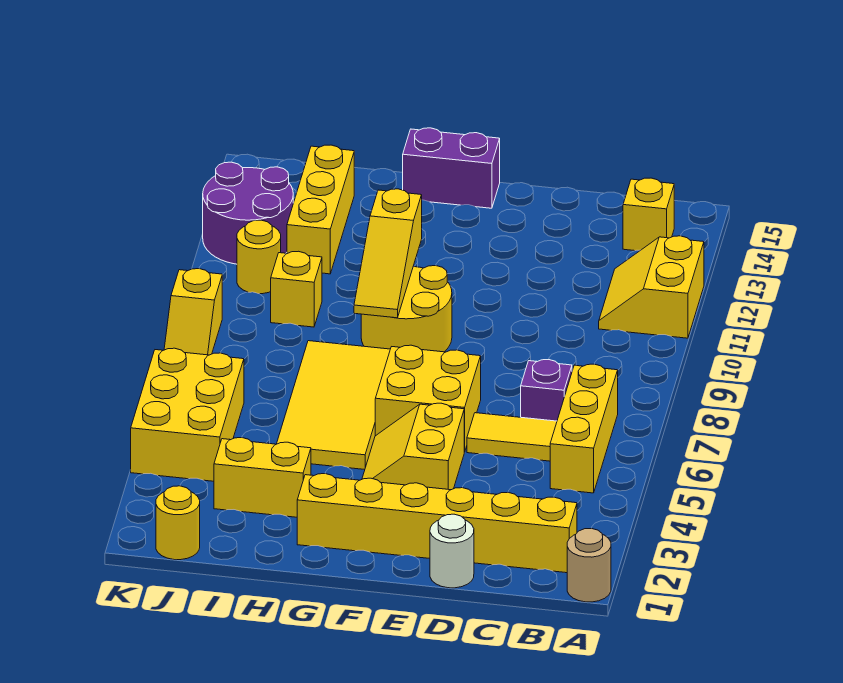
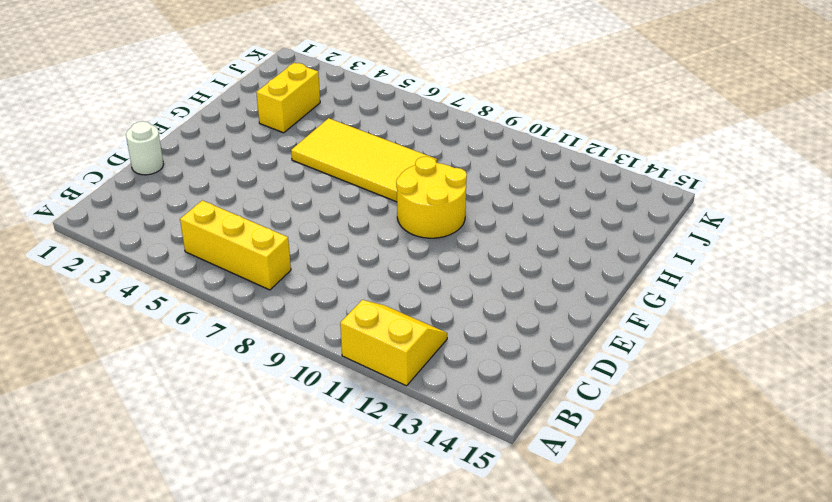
none -> tan round brick A1 level 1
none -> yellow brick B2:G2 level 1
none -> yellow brick B14 level 1

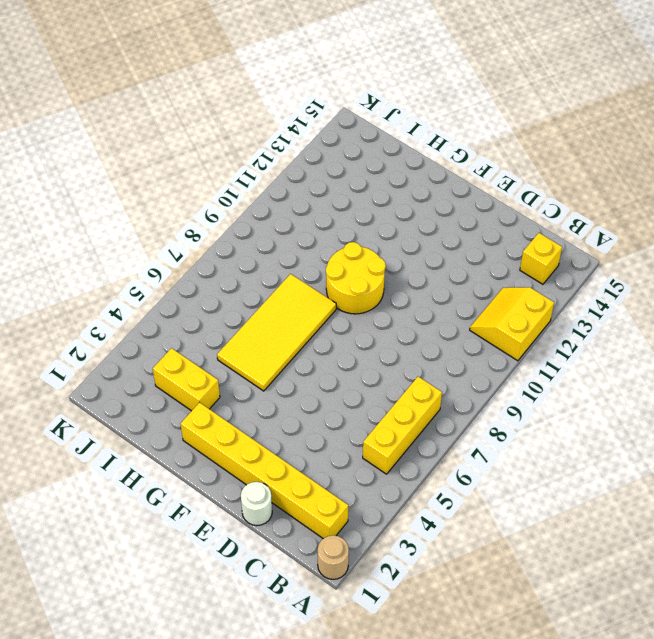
none -> yellow tile C6:D6 level 1
none -> purple brick C7 level 1
none -> yellow slope E4:F5 level 1 top E

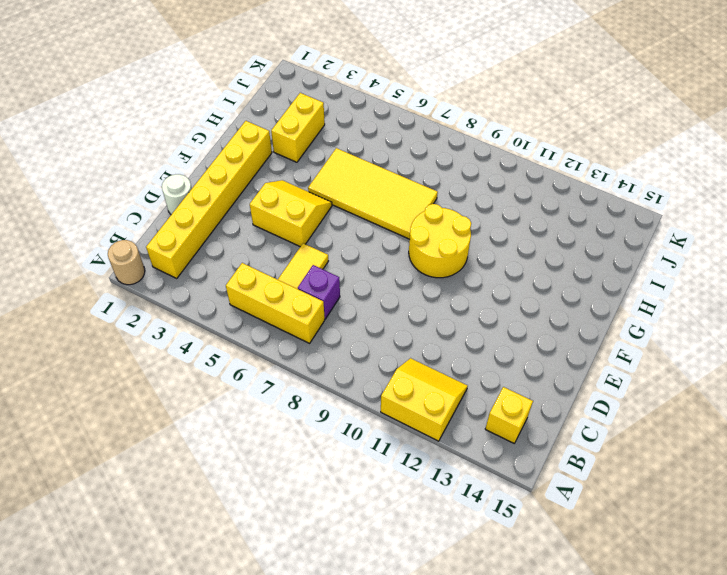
none -> yellow brick E6:F7 level 1
none -> purple brick F15:G15 level 1
none -> yellow brick I10 level 1

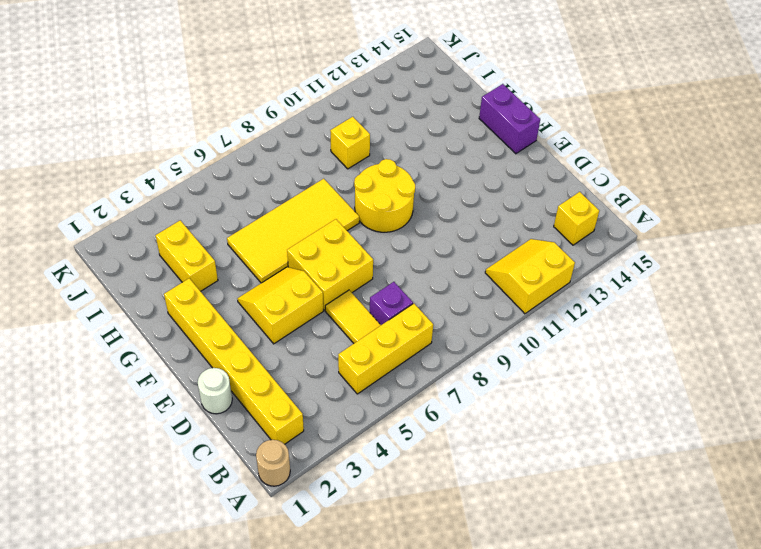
none -> yellow brick I12:I14 level 1
none -> yellow round brick J1 level 1
none -> yellow brick J4:K6 level 1

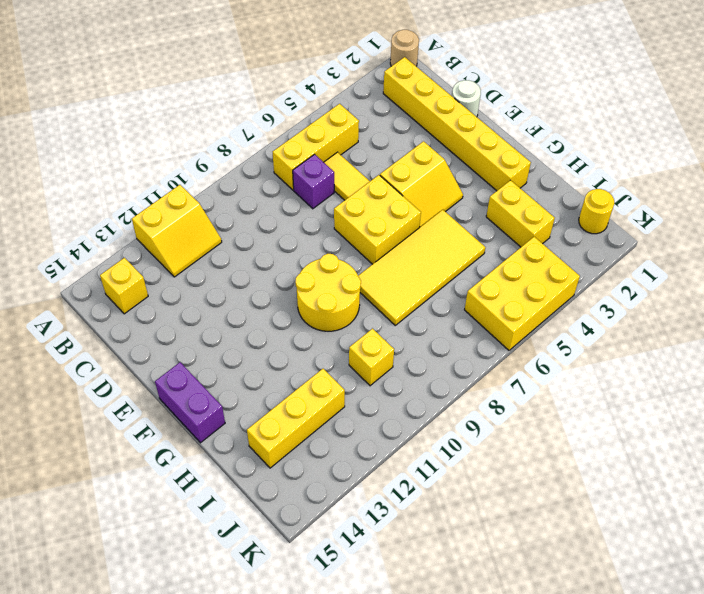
none -> yellow round brick J11 level 1
none -> purple round brick J12:K13 level 1
none -> yellow slope K8:K9 level 1 top 9

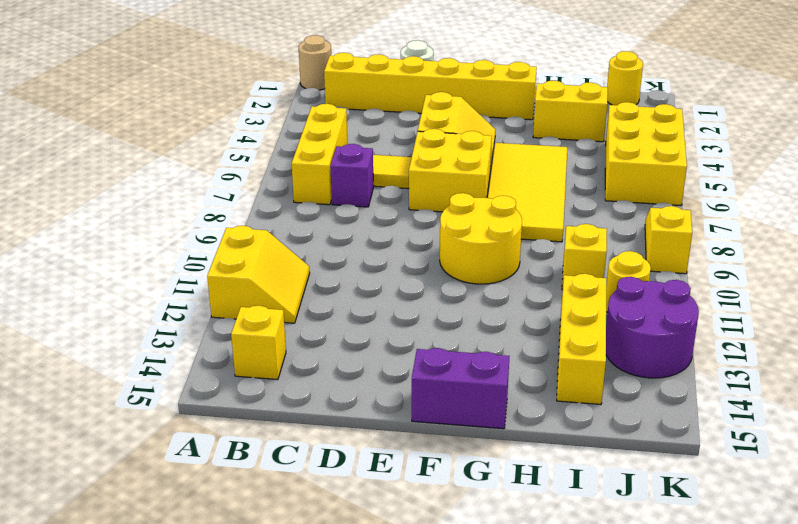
none -> yellow slope G9:G11 level 2 top 11

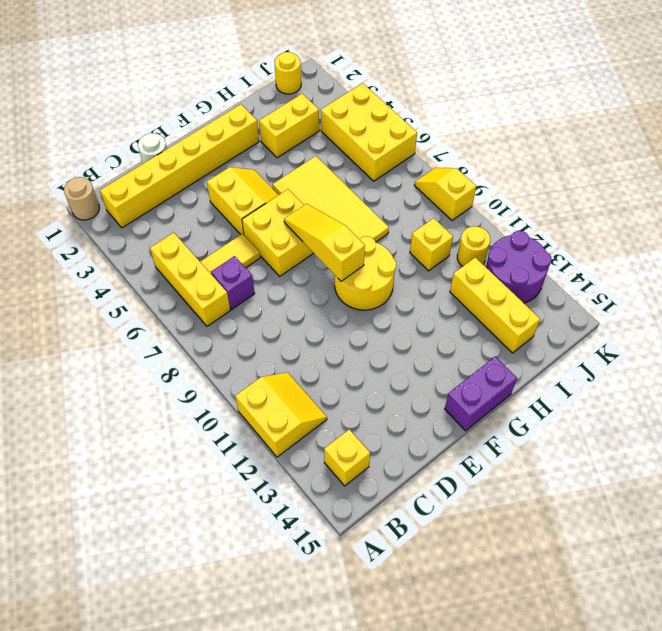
yellow slope F7:F9 level 2 top 9 -> yellow slope G9:G11 level 2 top 11

